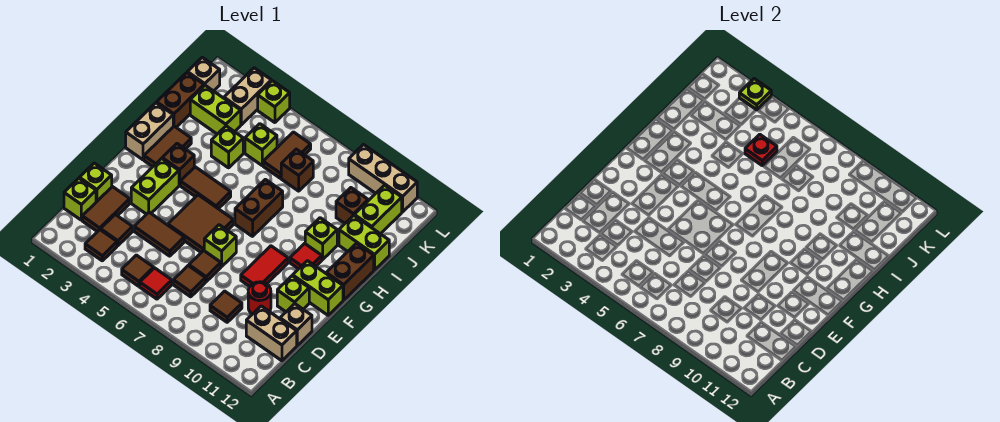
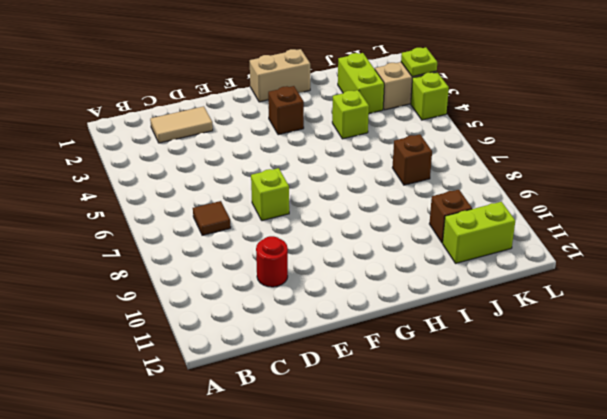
tan tile C2:D2 level 1 -> brown tile C2:D2 level 1
none -> brown tile B3 level 1
none -> brown tile B5 level 1
none -> red tile B6 level 1
none -> lime brick C1 level 1

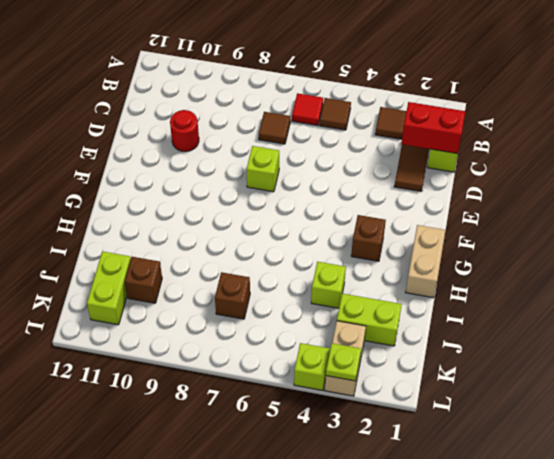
red brick C1:C2 level 2 -> none
none -> brown tile C3 level 1
none -> brown tile C9 level 1
none -> tan brick C11:C12 level 1
none -> lime brick D1 level 1

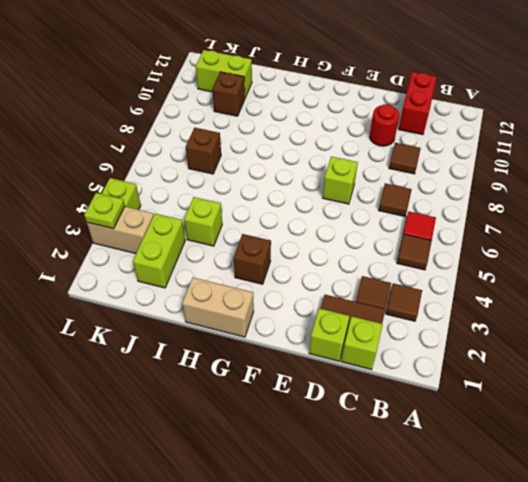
red brick C11:C12 level 1 -> tan brick C11:C12 level 1
none -> brown tile D4:D5 level 1
none -> brown tile D7 level 1
none -> tan brick D12 level 1
none -> lime brick E3:F3 level 1

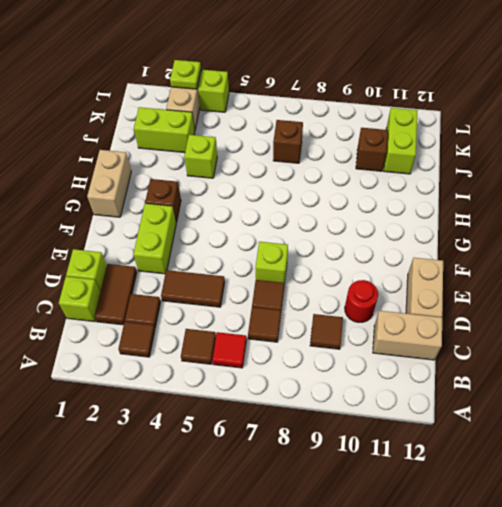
tan brick D12:E12 level 1 -> tan brick D12 level 1
none -> brown tile E5:F6 level 1
none -> red tile E9:F9 level 1
none -> lime brick E11 level 1
none -> lime brick F11:F12 level 1

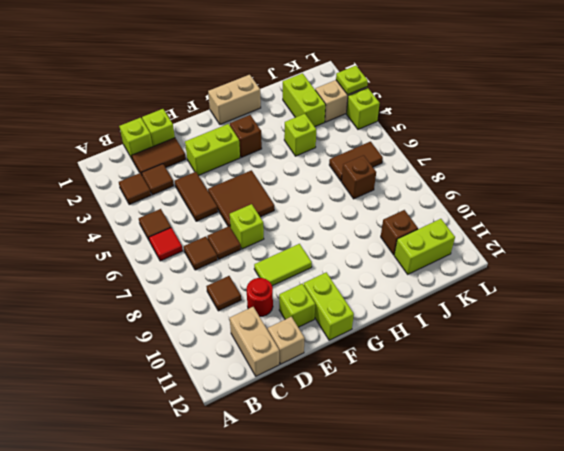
lime tile E9:F9 level 1 -> red tile E9:F9 level 1
none -> brown tile G2:H2 level 1
none -> brown tile G4:G5 level 1
none -> brown brick G7:H7 level 1
none -> red tile G10 level 1

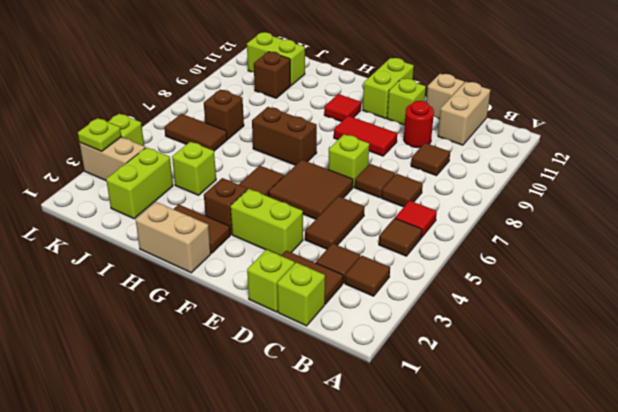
none -> brown brick G12:H12 level 1
none -> lime brick H10 level 1
none -> brown brick I1:J1 level 1
none -> lime brick I11:I12 level 1

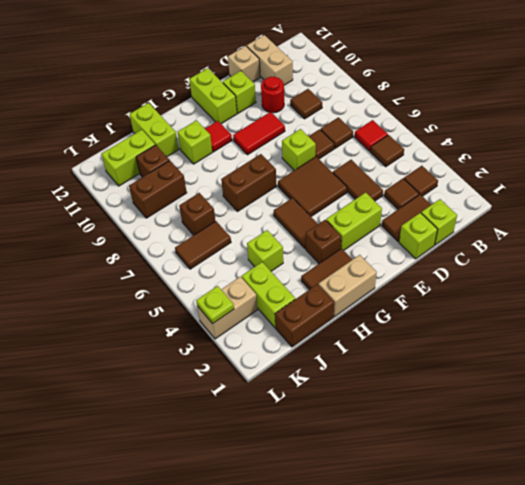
brown brick J9:K9 level 1 -> brown brick G12:H12 level 1
none -> lime brick J5 level 1
none -> tan brick K1 level 1
none -> lime brick L4 level 1
none -> tan brick L9:L11 level 1

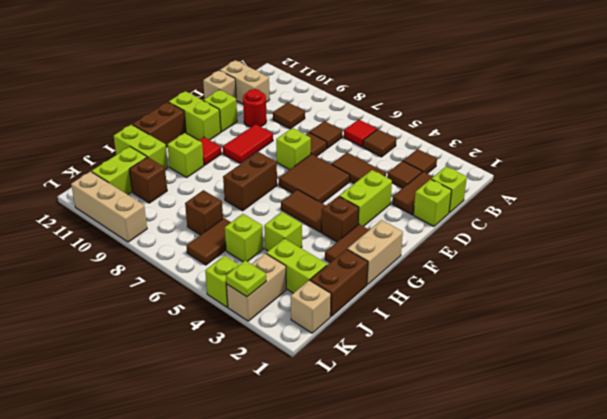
none -> red plate J5 level 2

